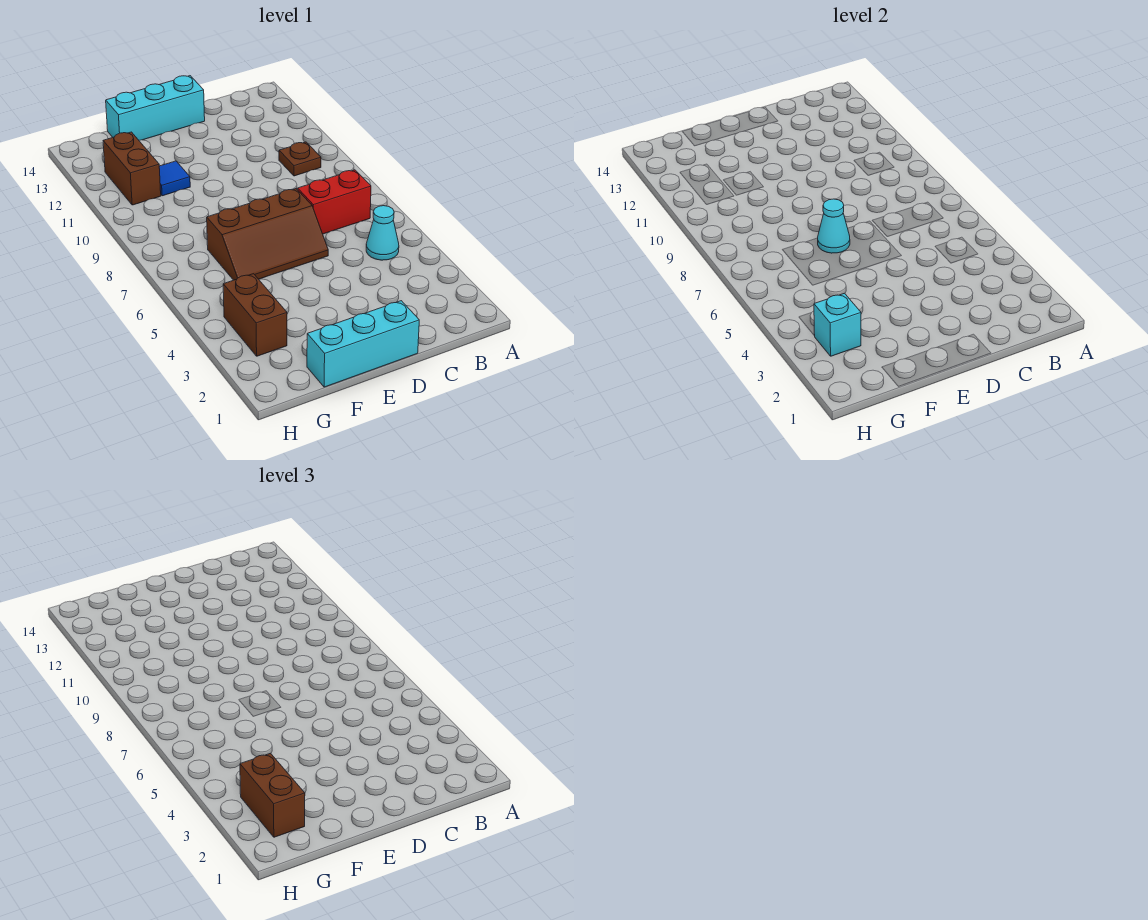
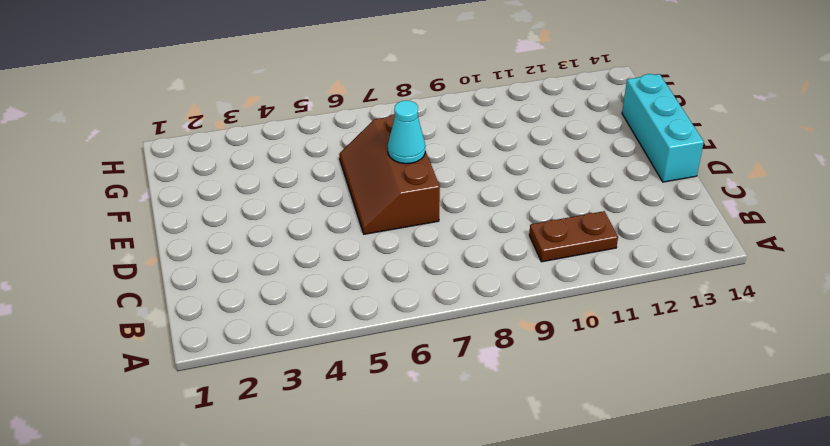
brown plate B10:B11 level 1 -> brown plate B10 level 1
none -> cyan cone B5 level 1
none -> red brick B7:C7 level 1
none -> cyan brick D1:F1 level 1

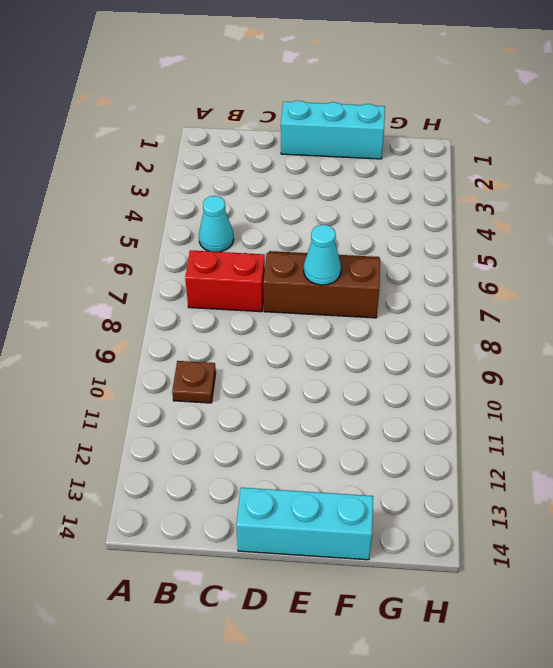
none -> blue tile F11 level 1
none -> brown brick G3:G4 level 1
none -> brown brick G11:G12 level 1

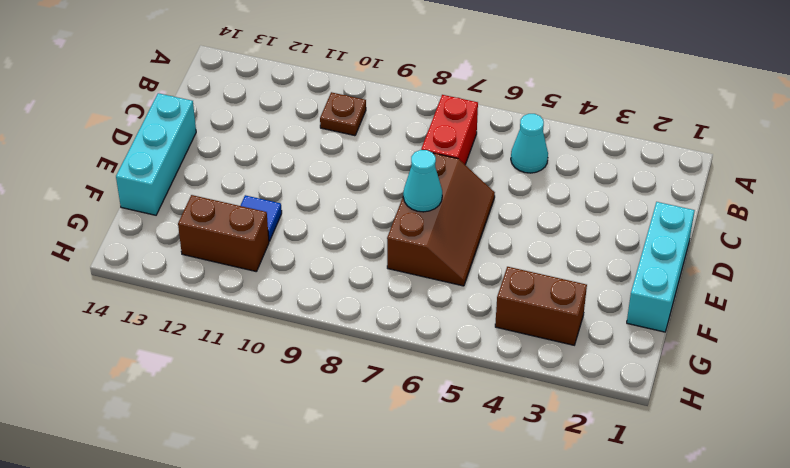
none -> cyan brick G3 level 2
none -> brown brick G2:G3 level 3

